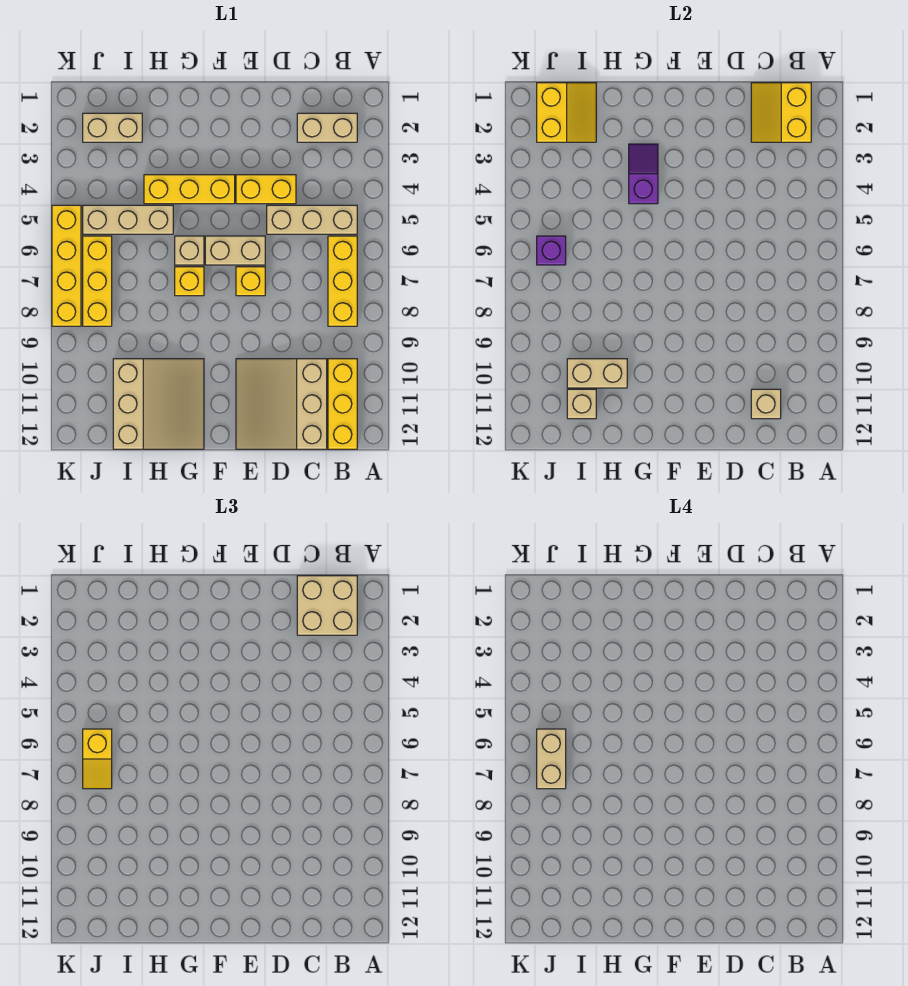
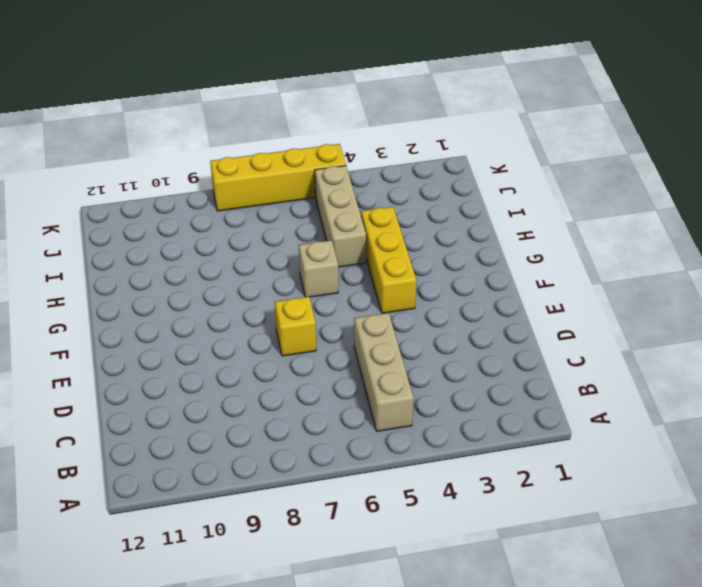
none -> tan brick B2:C2 level 1
none -> yellow brick B6:B8 level 1
none -> yellow brick B10:B12 level 1

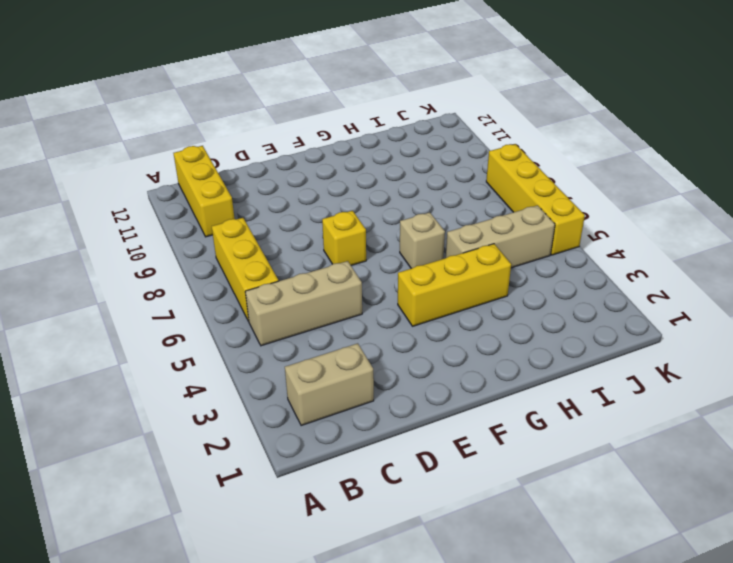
none -> tan slope C10:E12 level 1 top C
none -> yellow brick D4:E4 level 1
none -> tan brick E6:F6 level 1

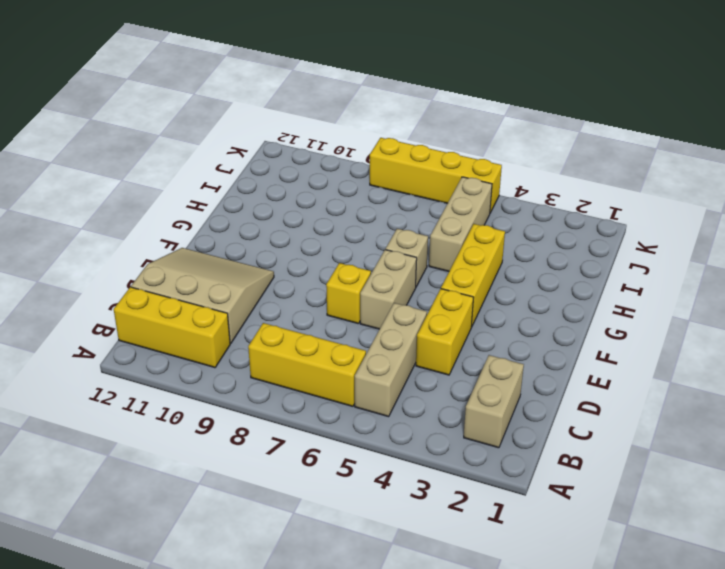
none -> yellow brick G7 level 1
none -> tan slope G10:I12 level 1 top I
none -> tan brick I2:J2 level 1

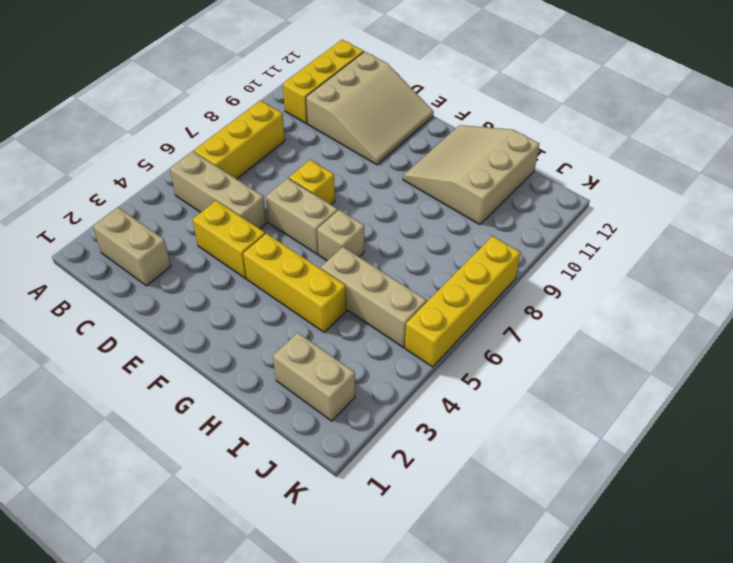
none -> yellow brick G7 level 1
none -> yellow brick J6:J8 level 1
none -> yellow slope B1:C2 level 2 top B

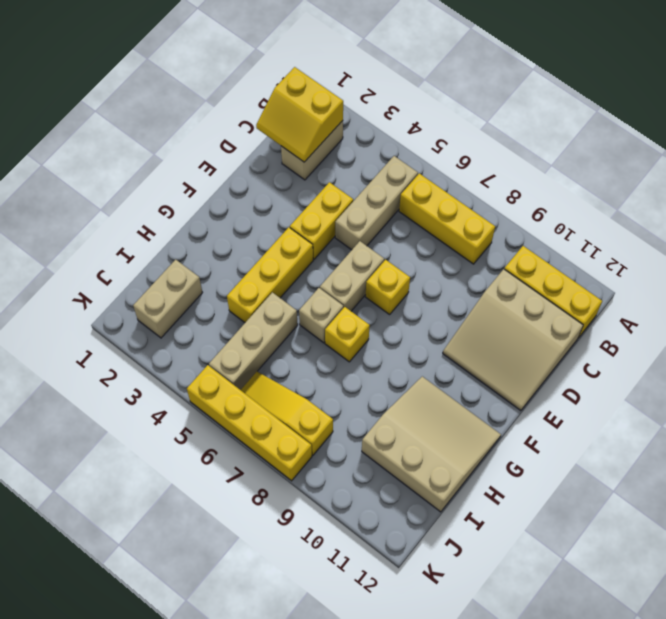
yellow slope J6:J8 level 1 top 8 -> yellow brick J6:J8 level 1
none -> tan brick C11 level 2
none -> purple slope G3:G4 level 2 top 4
none -> tan brick H10:I10 level 2

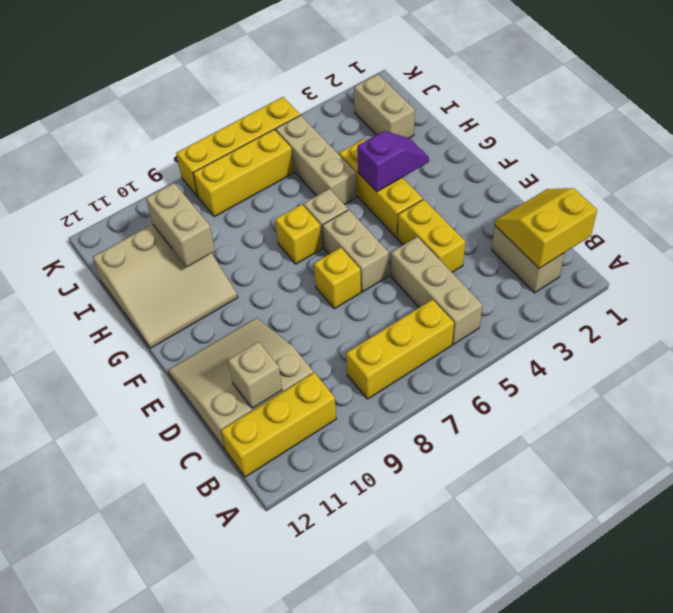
none -> yellow slope I1:J2 level 2 top J
none -> tan brick I11 level 2
none -> purple brick J6 level 2

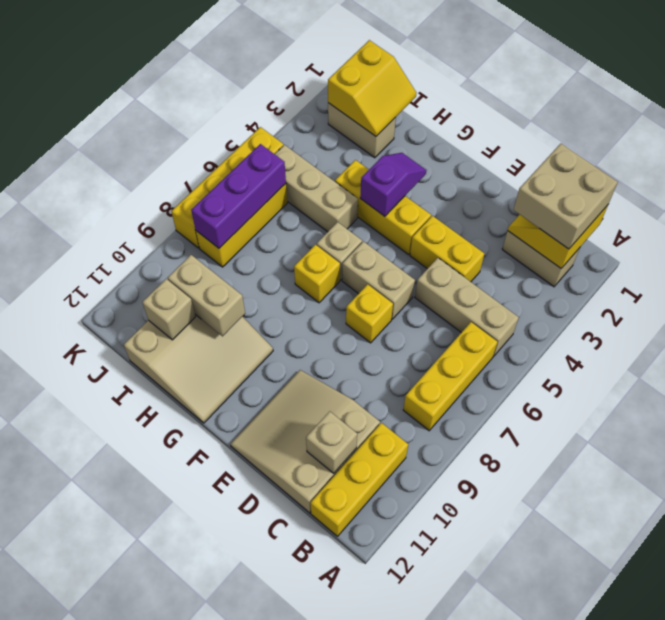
purple brick J6:J8 level 2 -> purple brick J6 level 2
none -> yellow slope J6:J7 level 3 top 6
none -> tan brick J6:J7 level 4

